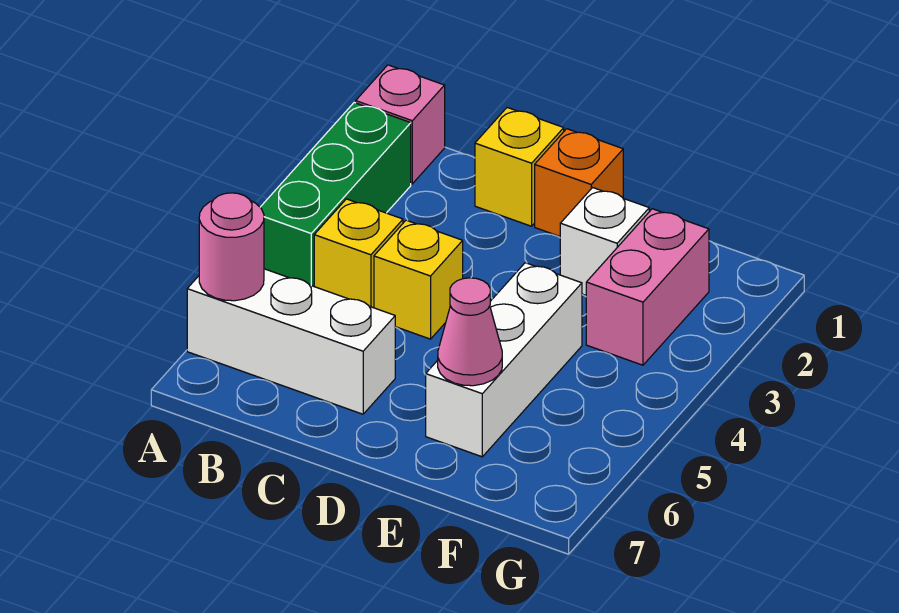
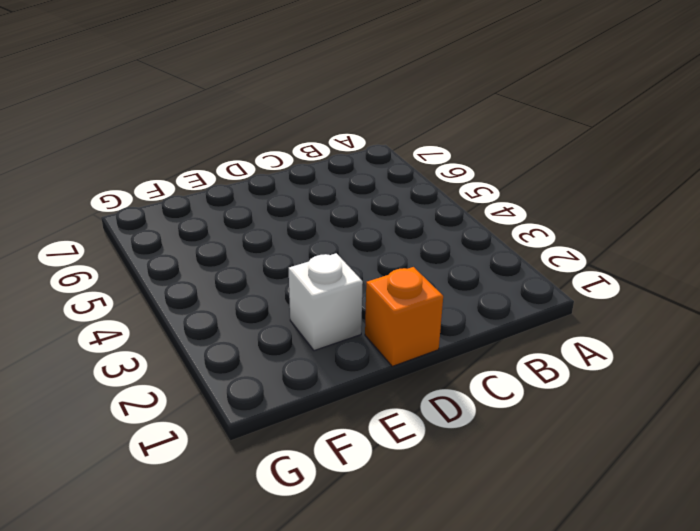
none -> pink brick A1 level 1
none -> green brick A2:A4 level 1
none -> white brick A6:C6 level 1

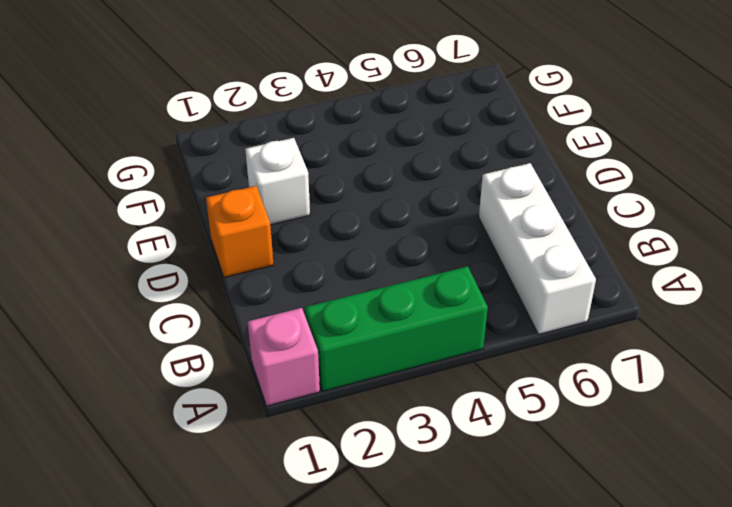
none -> yellow brick B4 level 1
none -> yellow brick C1 level 1
none -> yellow brick C4 level 1

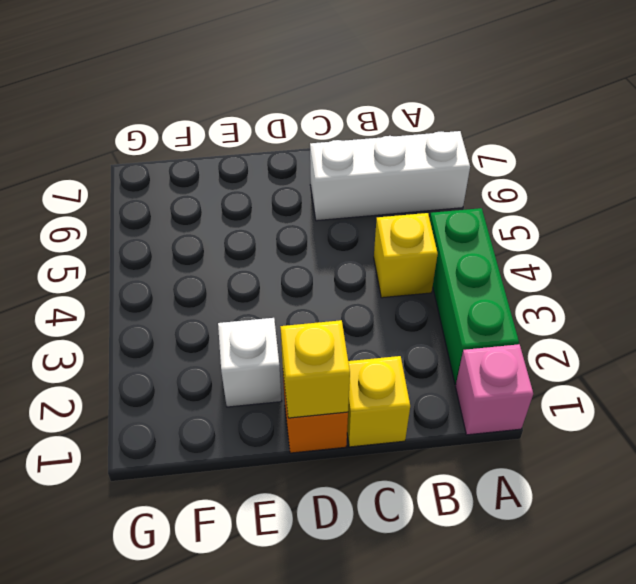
yellow brick D1 level 2 -> yellow brick C4 level 1
none -> white brick E4:E6 level 1
none -> pink brick F2:F3 level 1
none -> pink round brick A6 level 2

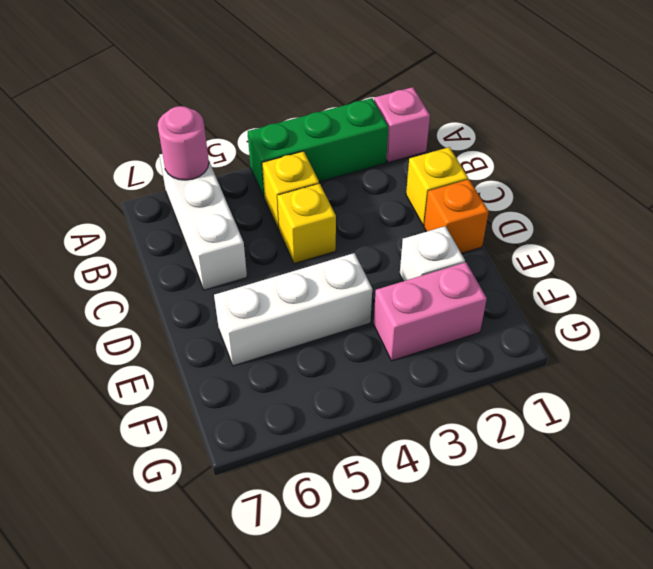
none -> pink cone E6 level 2

